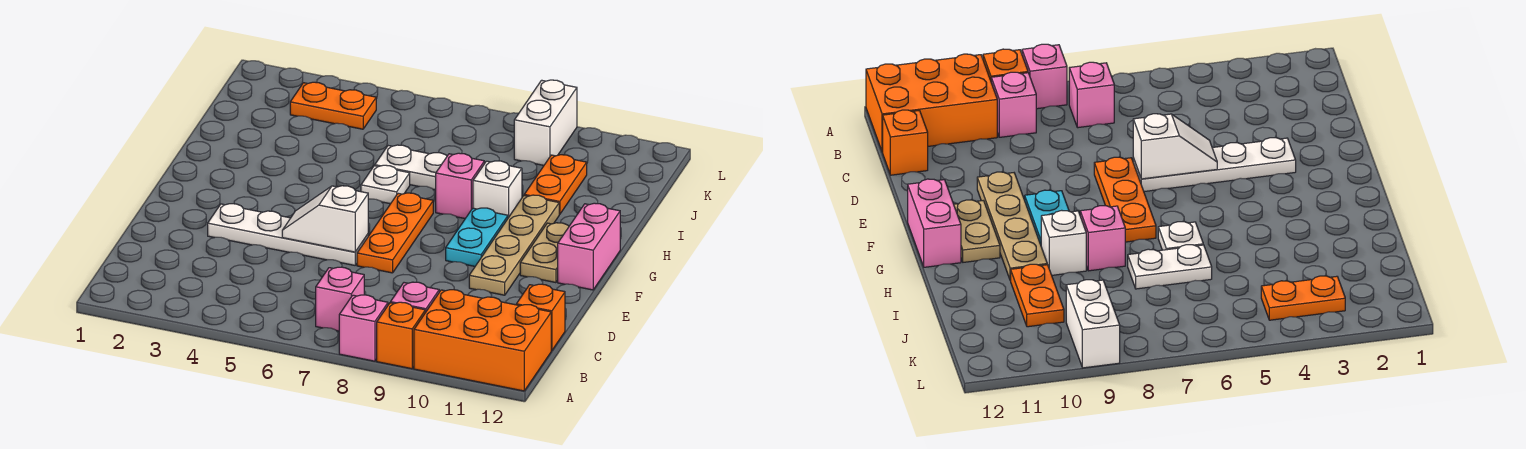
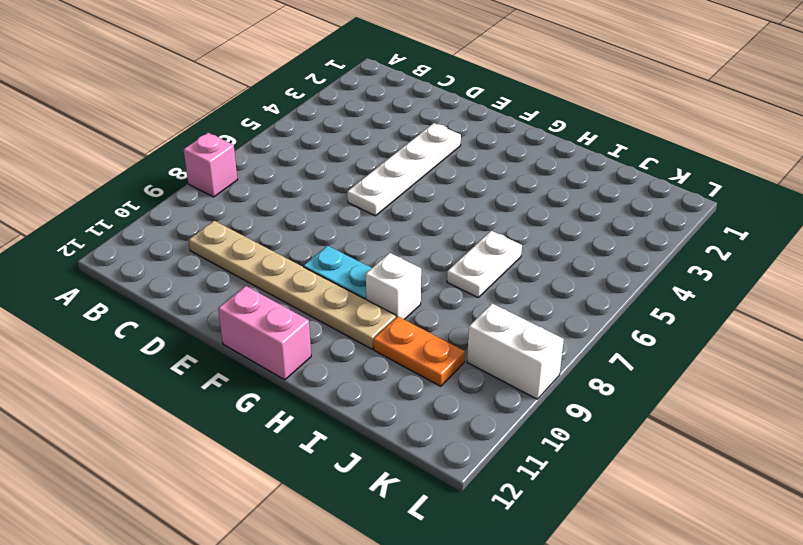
tan plate C10:H10 level 1 -> tan plate E10:H10 level 1
none -> orange brick A9 level 1
none -> orange brick A10:B12 level 1
none -> pink brick B7 level 1

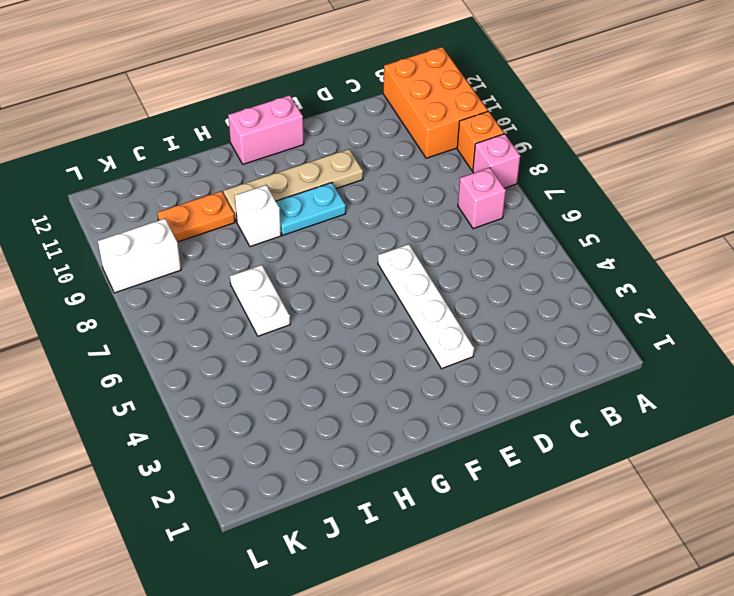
none -> pink brick B9 level 1
none -> orange brick C12 level 1
none -> orange plate E7:G7 level 1

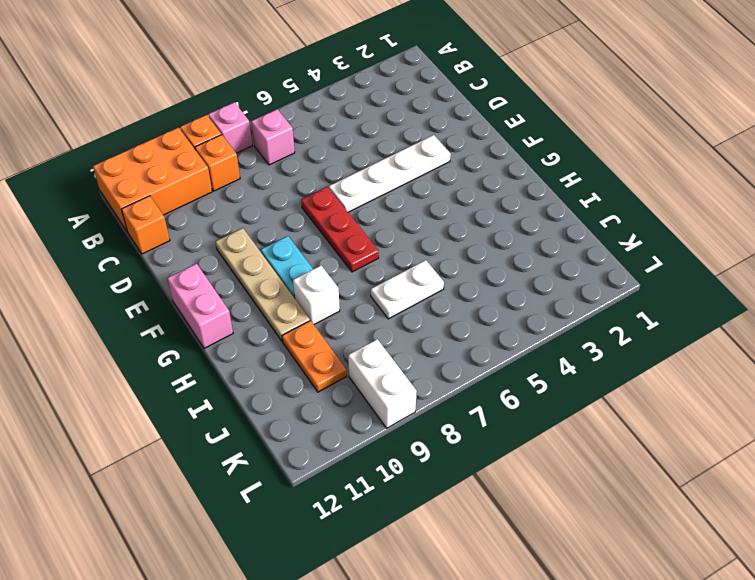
orange brick B9 level 1 -> pink brick B9 level 1
red plate E7:G7 level 1 -> orange plate E7:G7 level 1
none -> tan plate F11:G11 level 1
none -> white plate H6 level 1
none -> pink brick H8 level 1

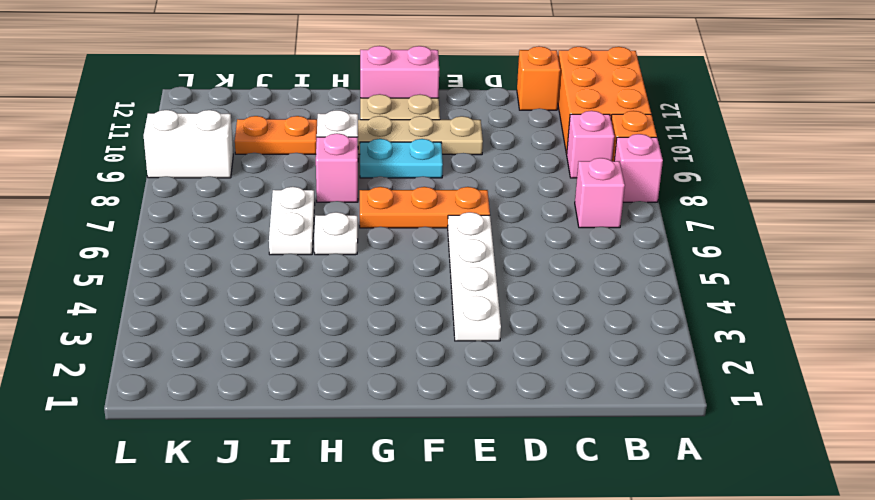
none -> orange plate K3:K4 level 1
none -> white slope E5:E6 level 2 top 6

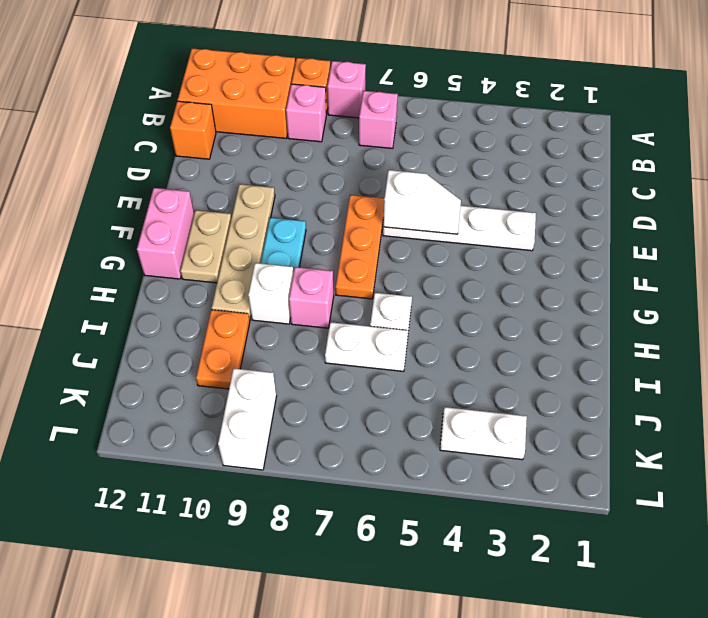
white plate K3:K4 level 1 -> orange plate K3:K4 level 1

